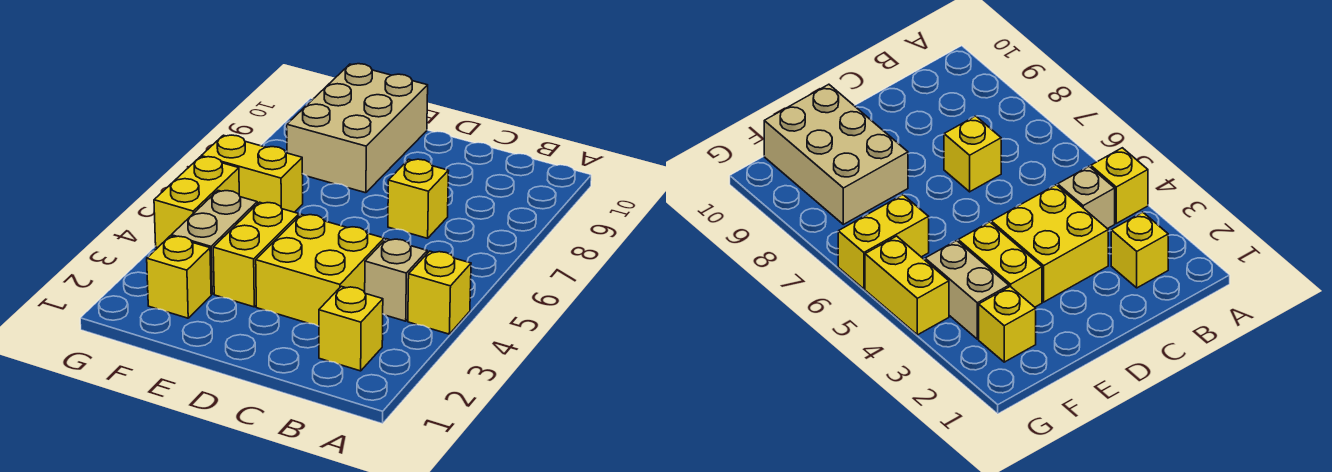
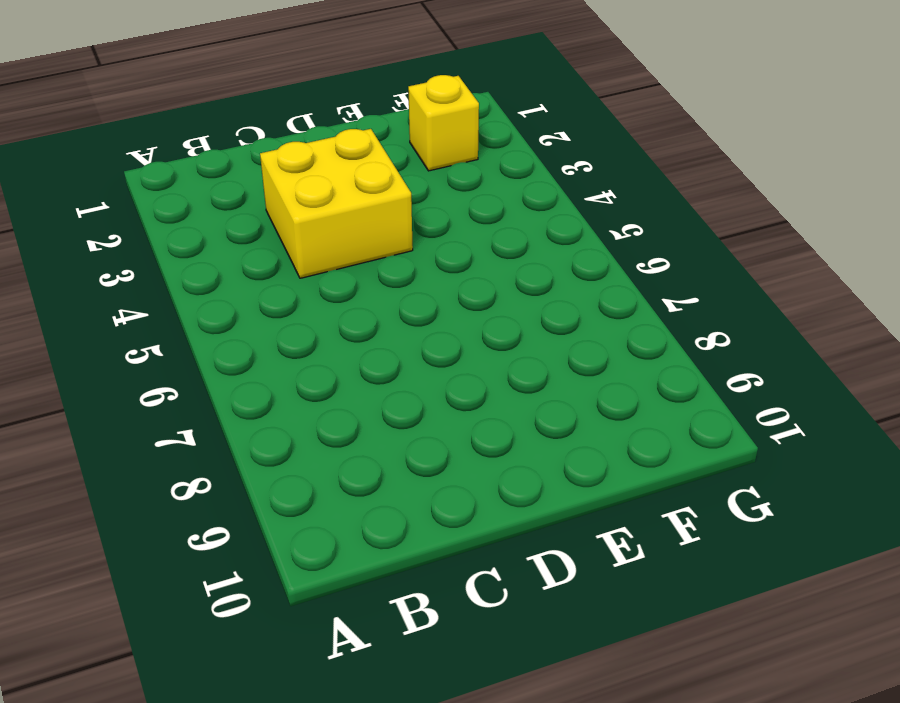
none -> yellow brick A4 level 1
none -> yellow brick B2 level 1

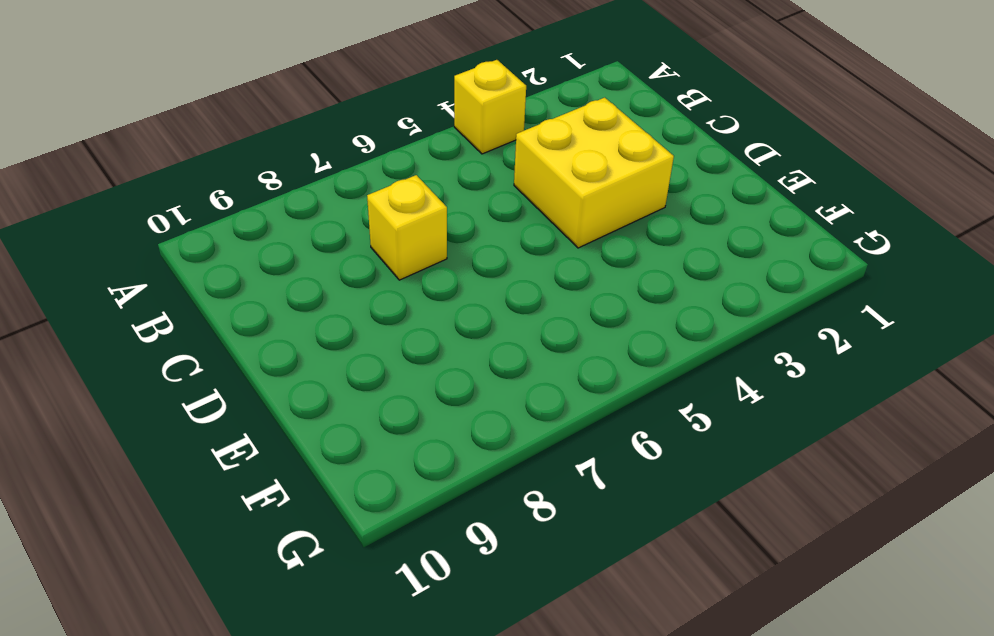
none -> yellow brick B2 level 1
none -> tan brick B4 level 1

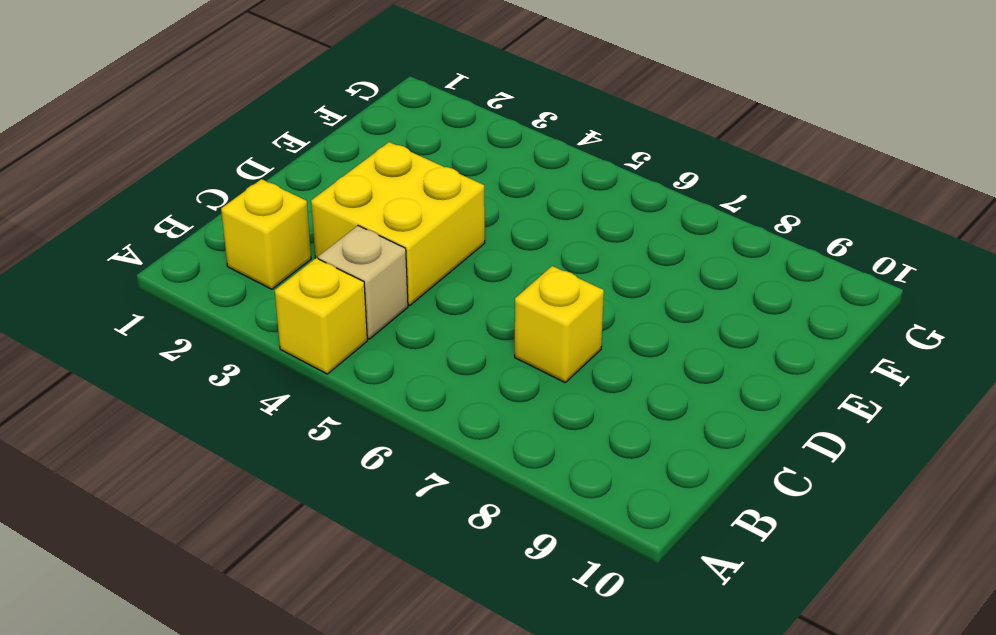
none -> yellow brick E3:E4 level 1
none -> tan brick E8:F10 level 1

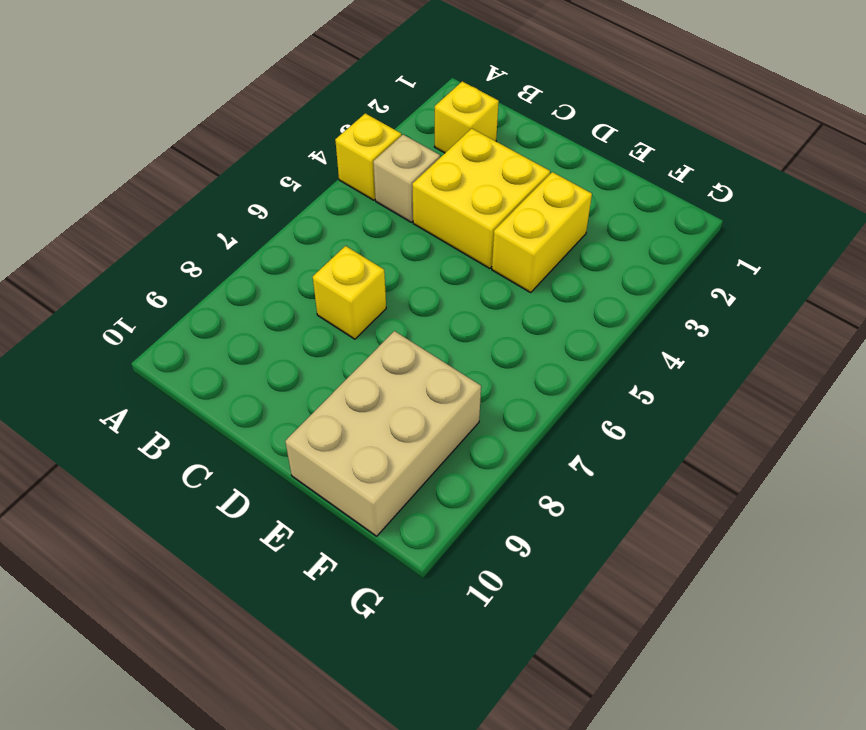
none -> yellow brick F2 level 1
none -> tan brick F3:F4 level 1

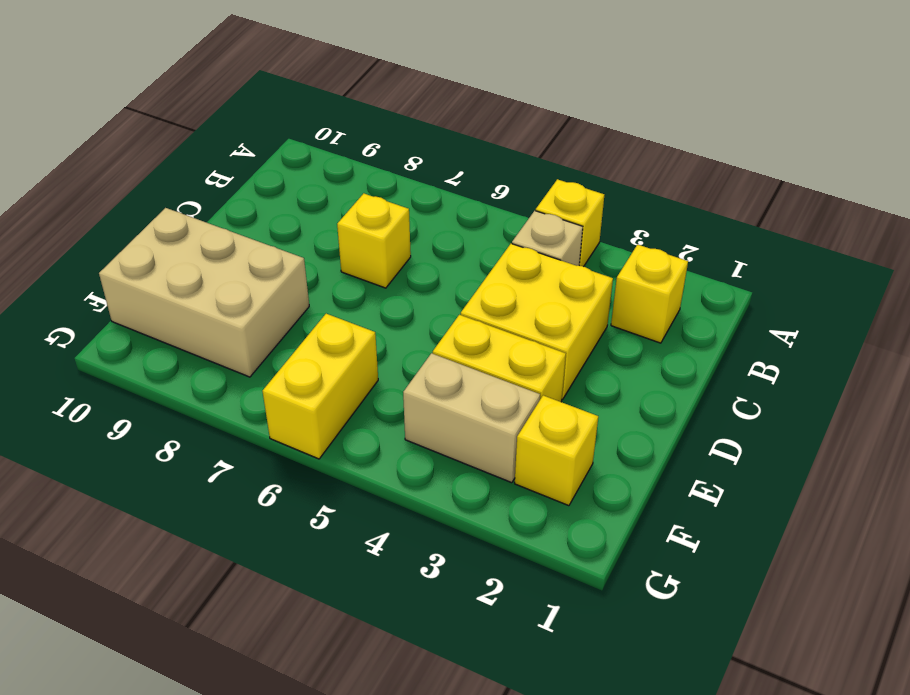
none -> yellow brick G4:G5 level 1

